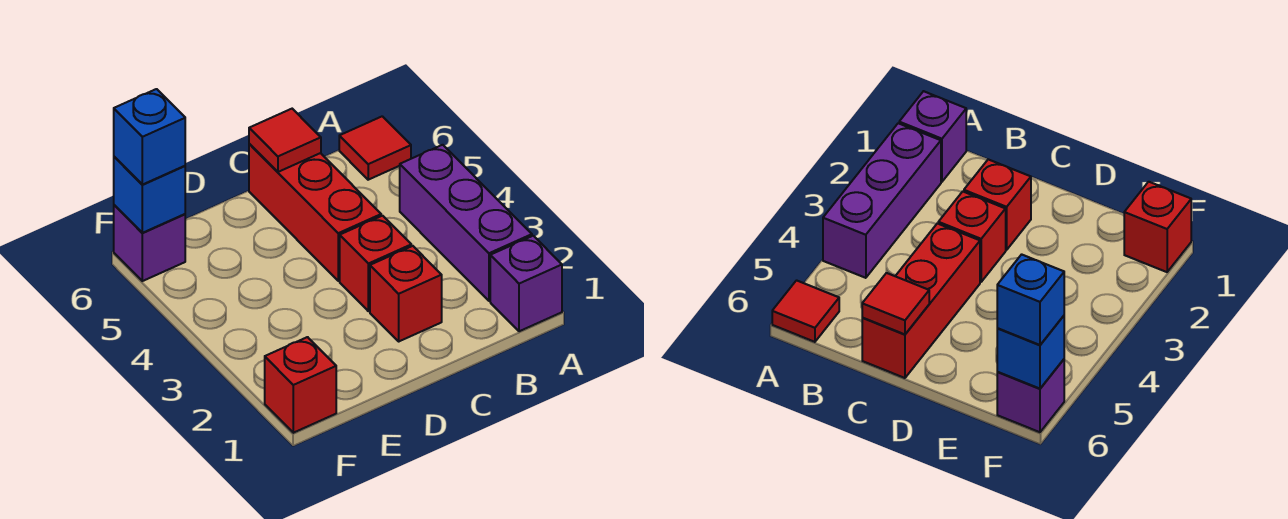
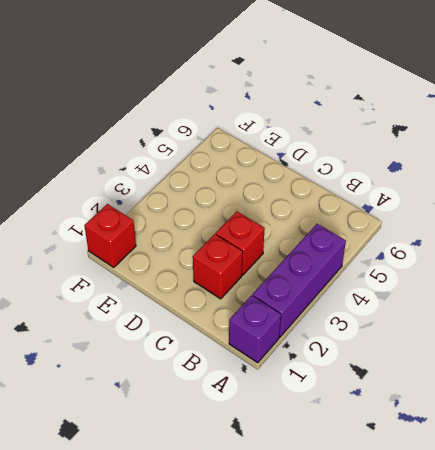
none -> red tile A6 level 1
none -> red brick C4:C6 level 1

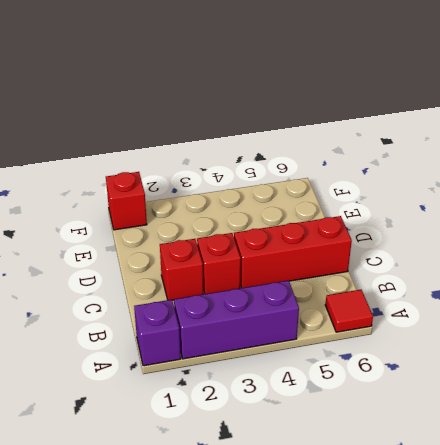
none -> purple brick F6 level 1
none -> red tile C6 level 2

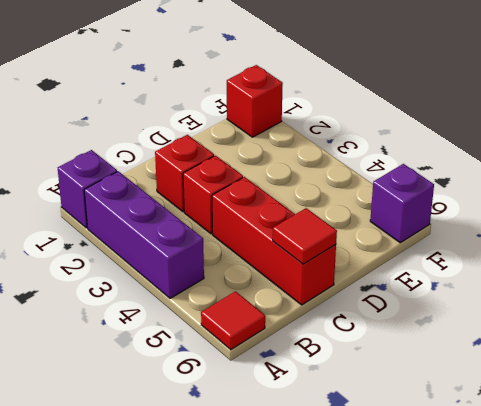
none -> blue brick F6 level 2
none -> blue brick F6 level 3

